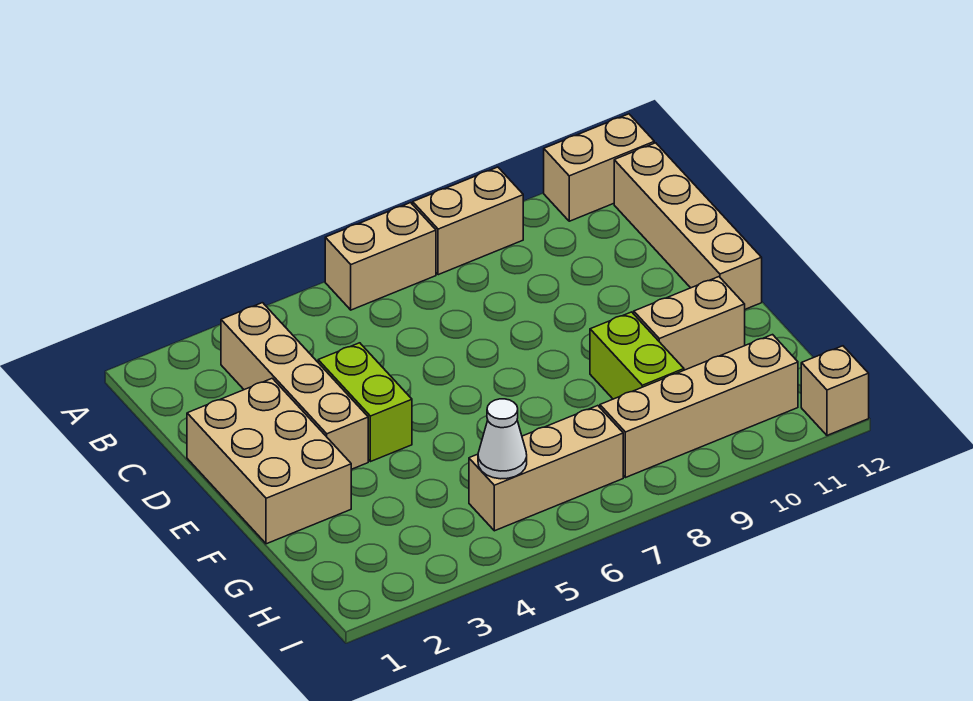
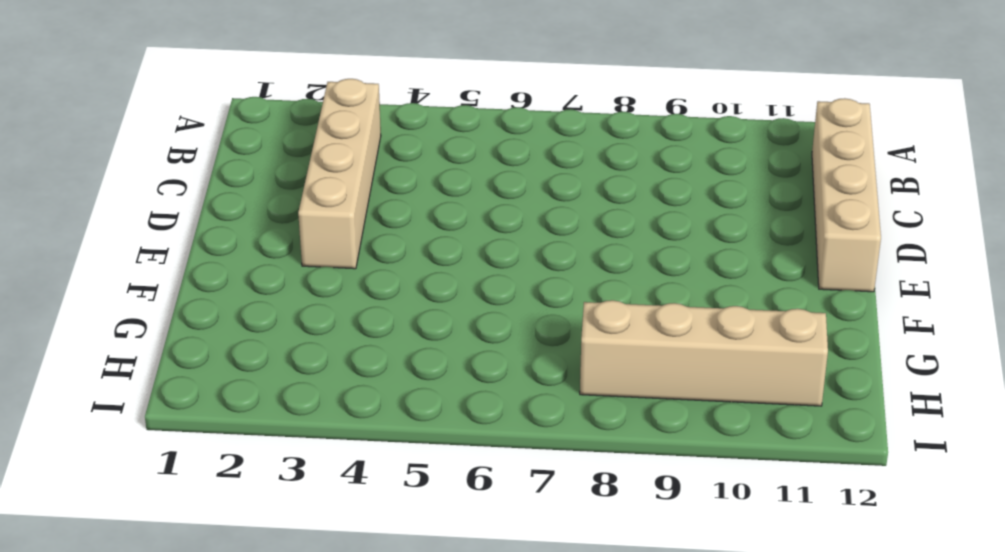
none -> tan brick A6:A7 level 1
none -> tan brick A8:A9 level 1
none -> tan brick A11:A12 level 1

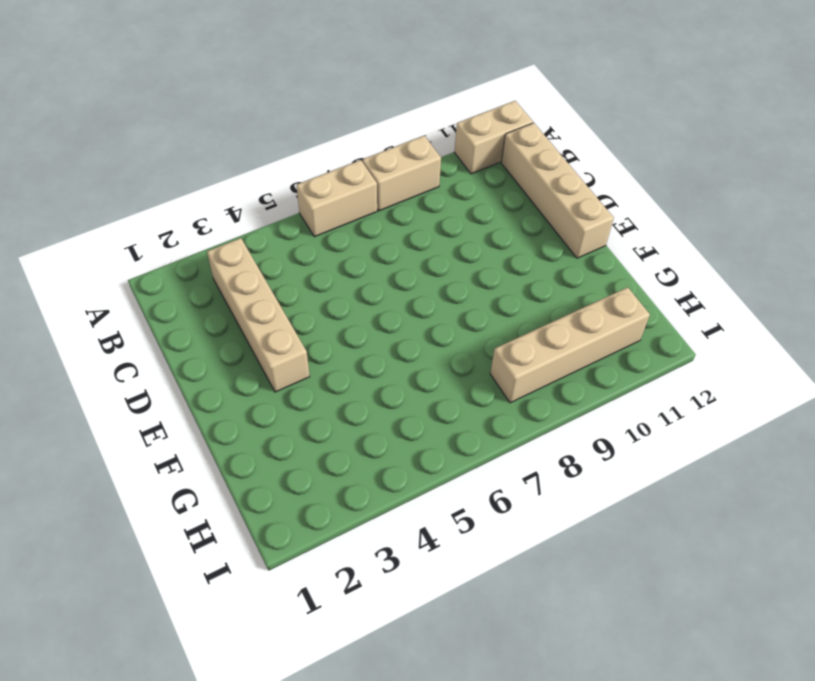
none -> tan brick D1:F2 level 1
none -> lime brick D4:E4 level 1
none -> lime brick F9:G9 level 1

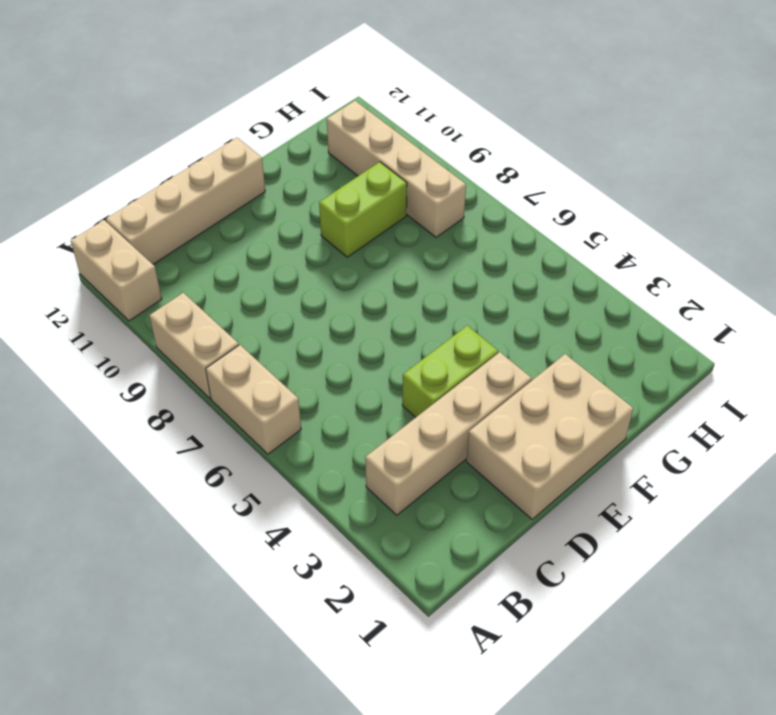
none -> tan brick F10:F11 level 1
none -> tan brick H5:H7 level 1
none -> tan brick I12 level 1

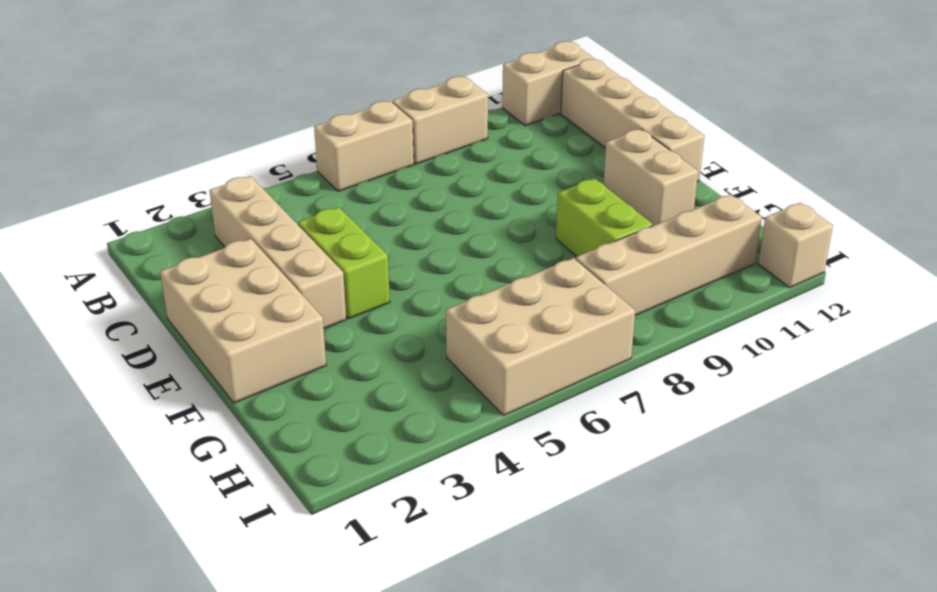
tan brick E11:F11 level 1 -> tan brick F10:F11 level 1
tan brick H5:I7 level 1 -> tan brick H5:H7 level 1
none -> white cone H5 level 2

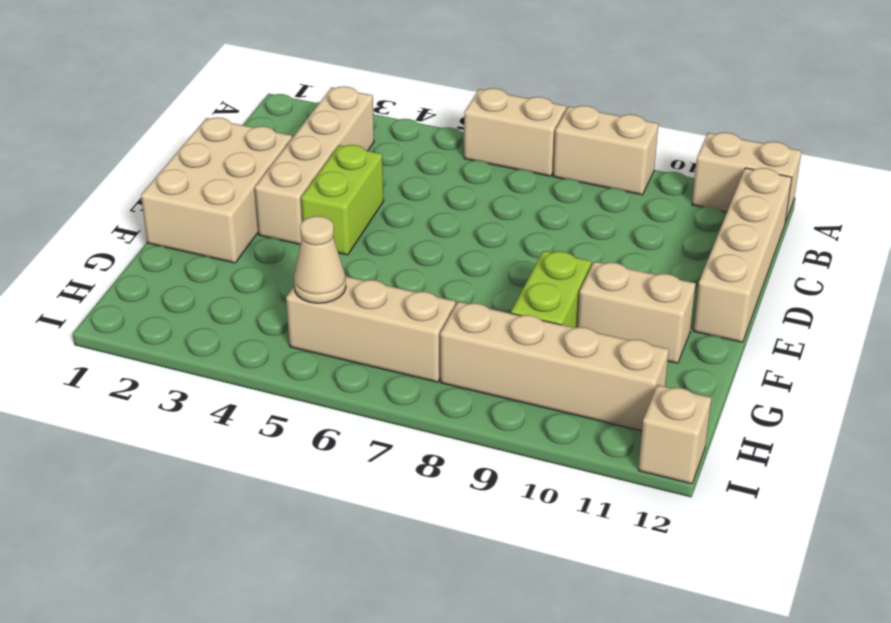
tan cone H5 level 2 -> white cone H5 level 2

